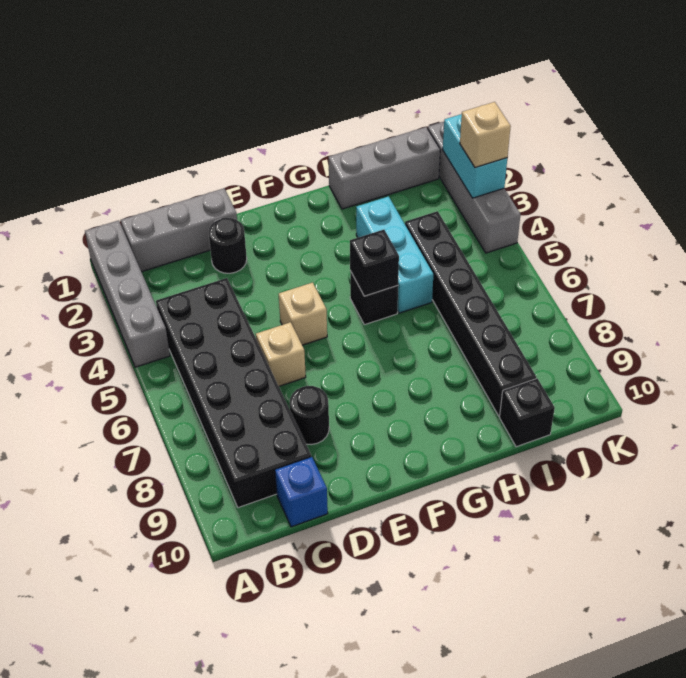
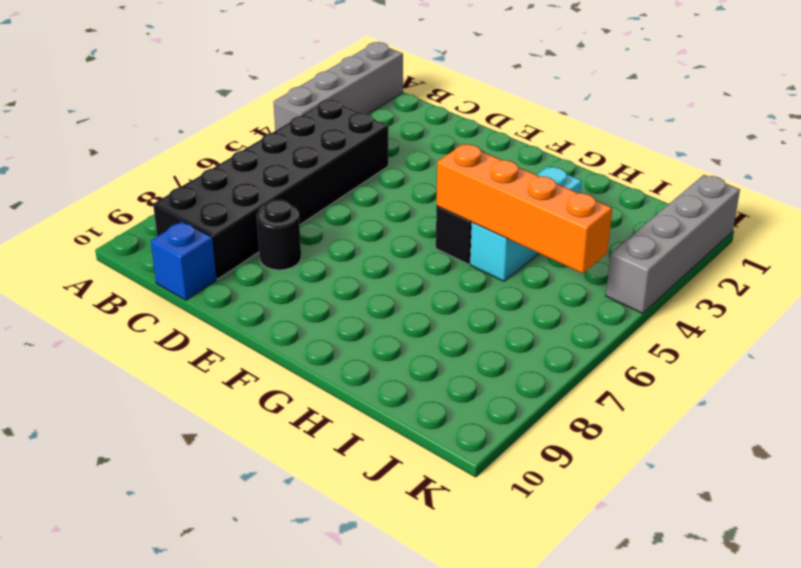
orange brick G5:J5 level 2 -> black brick G5 level 2
none -> grey brick B1:D1 level 1
none -> black round brick D2 level 1
none -> tan brick D6 level 1

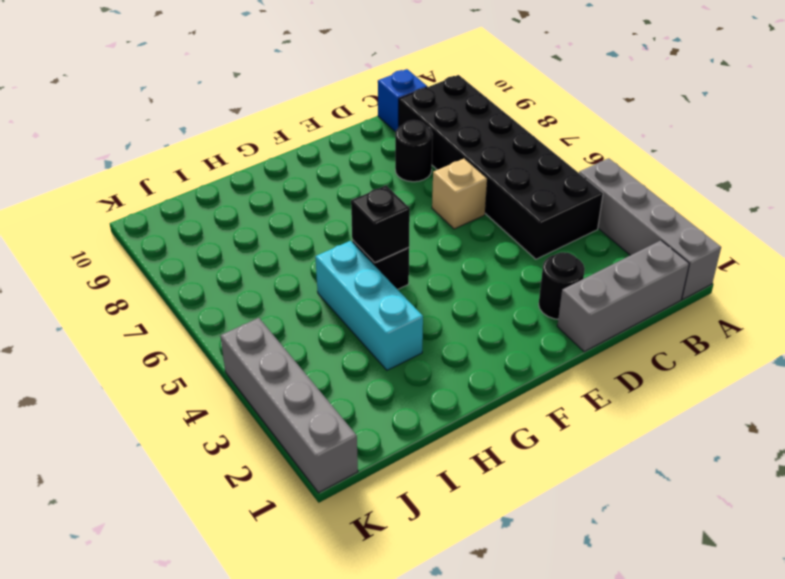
none -> tan brick E5 level 1
none -> grey brick H1:J1 level 1
none -> black brick I4:I9 level 1

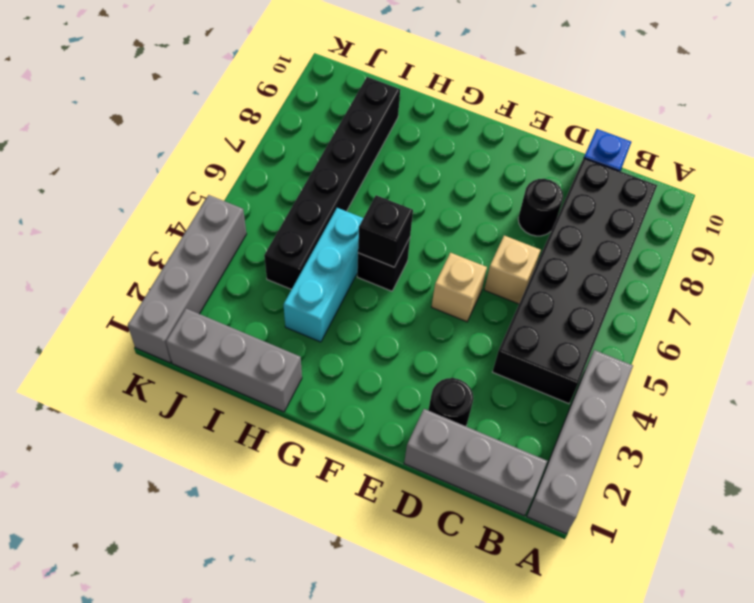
none -> black brick I10 level 1
none -> cyan brick K2:K3 level 2
none -> tan brick K3 level 3

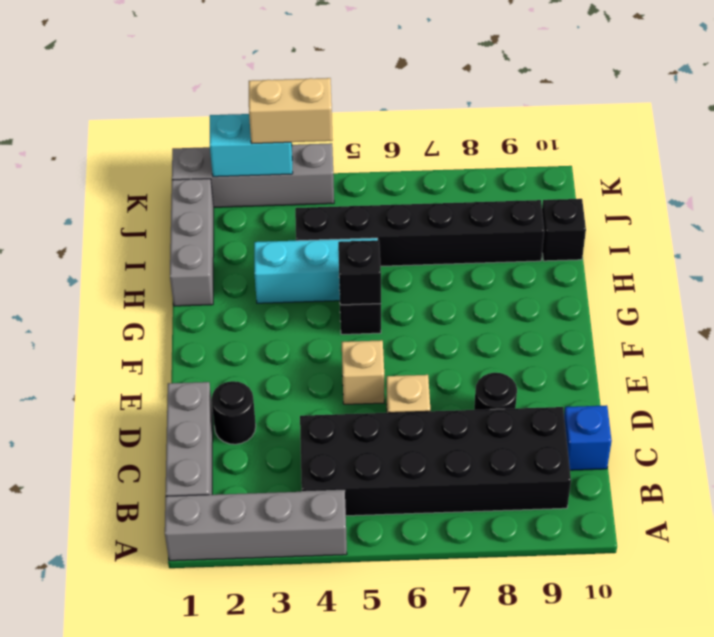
tan brick K3:K4 level 3 -> tan brick K3 level 3

